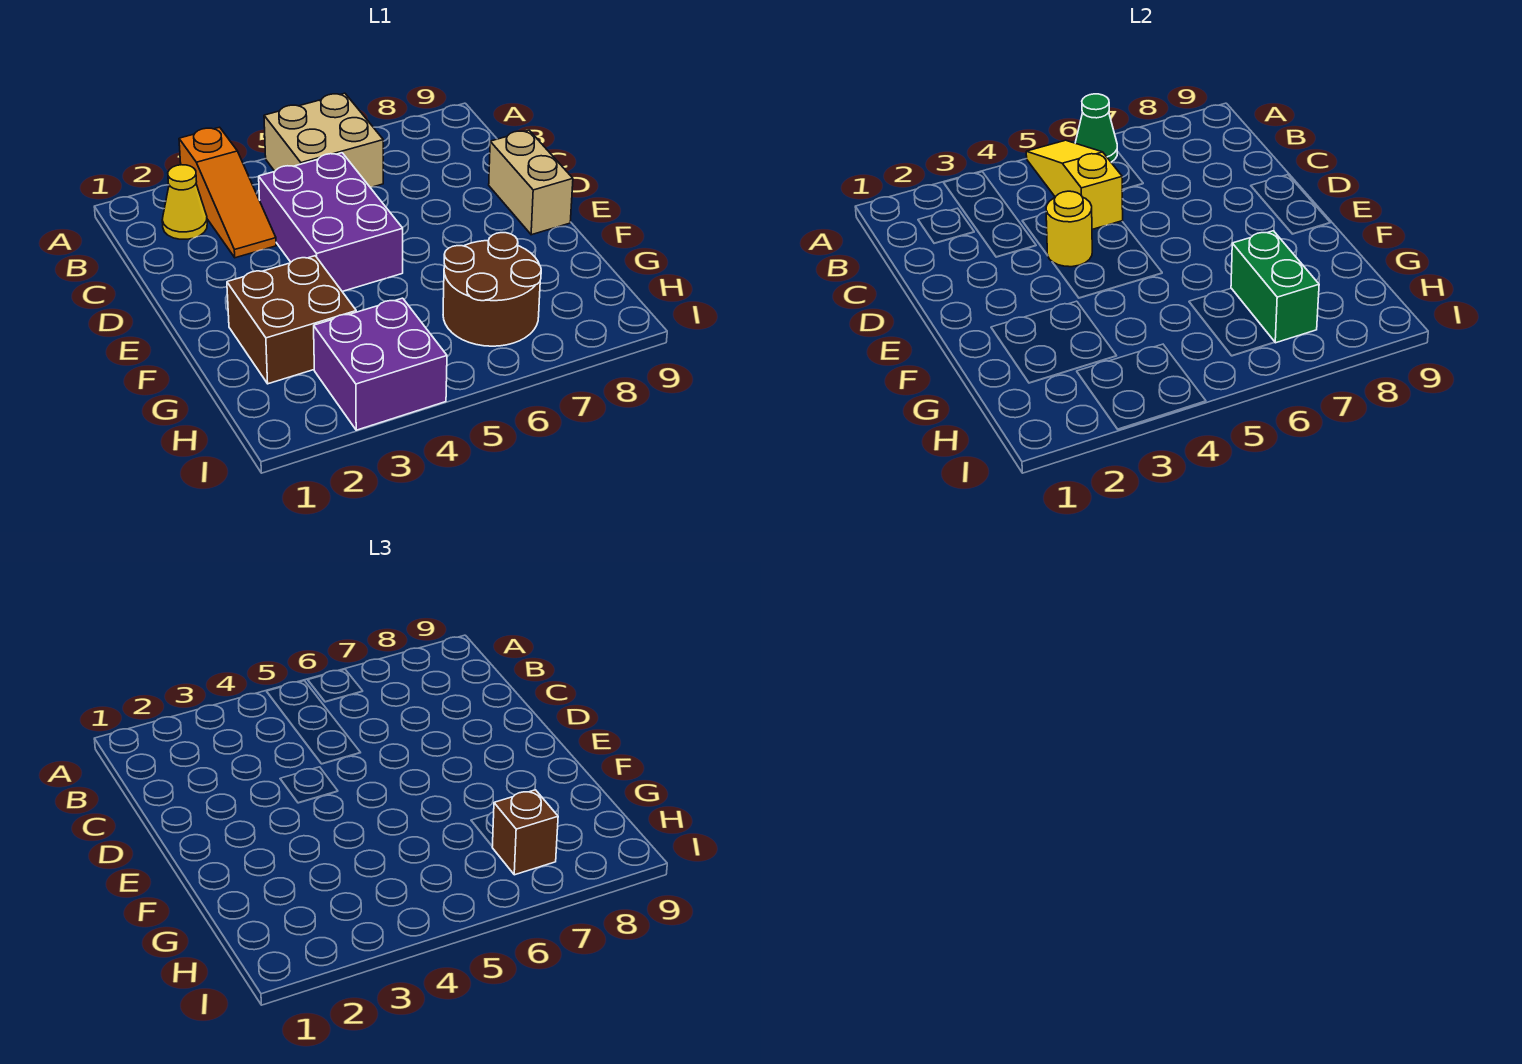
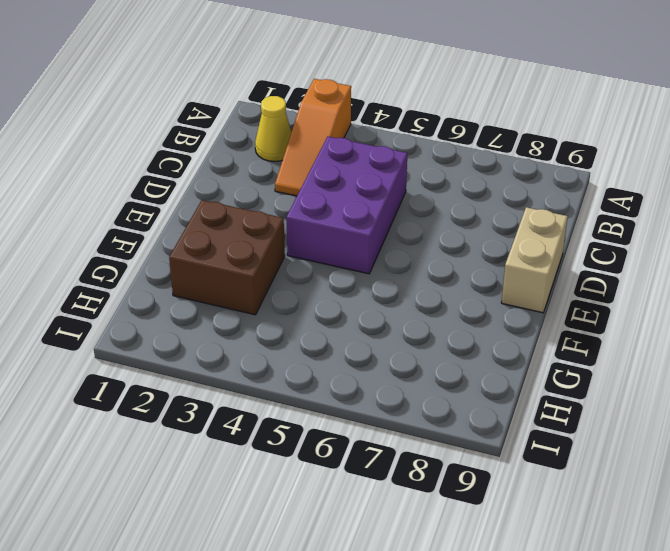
none -> tan brick A5:B6 level 1
none -> brown round brick G6:H7 level 1
none -> purple brick H3:I4 level 1

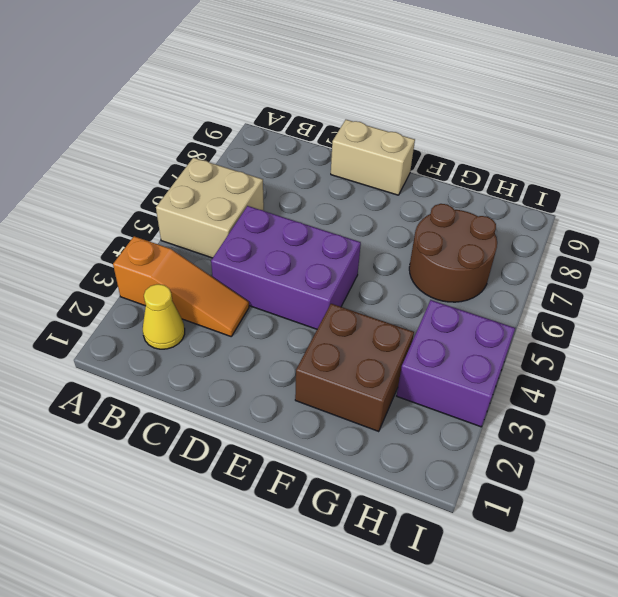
none -> yellow slope A5:C5 level 2 top C
none -> green cone A6 level 2
none -> yellow round brick D4 level 2

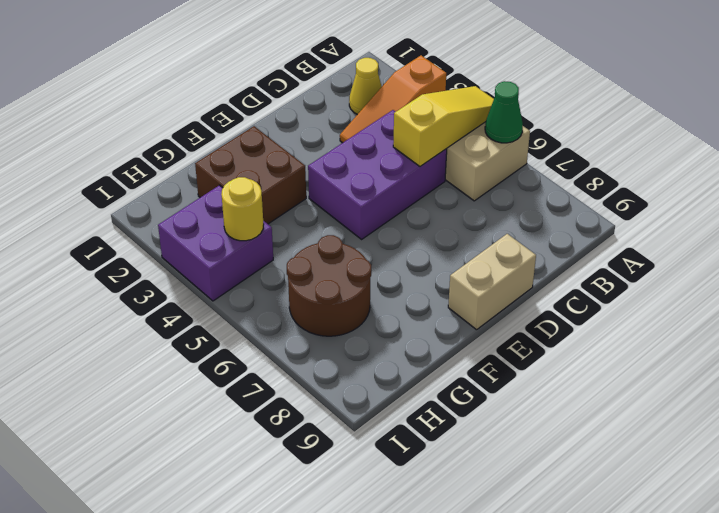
yellow round brick H4 level 2 -> yellow round brick D4 level 2
none -> green brick G7:H7 level 2
none -> brown brick H7 level 3

